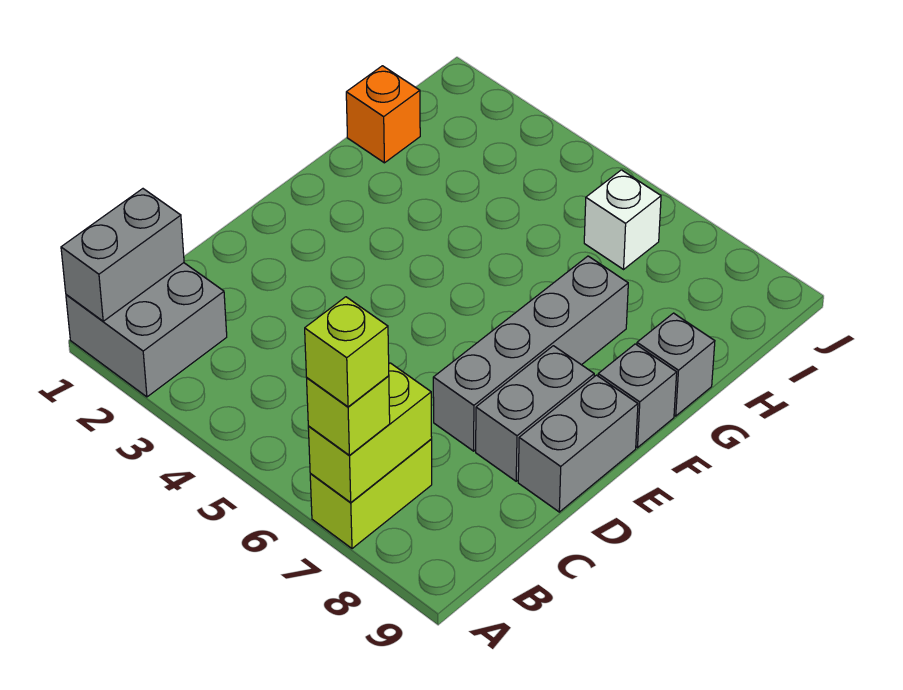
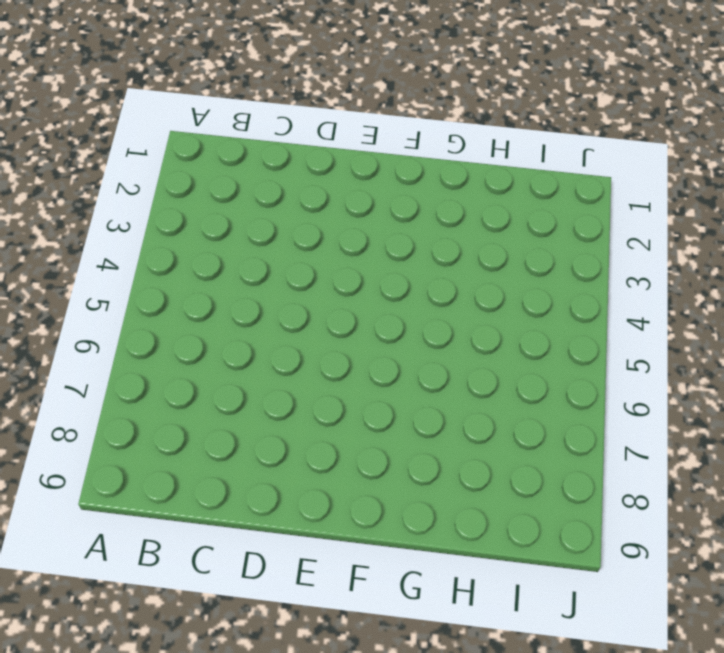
none -> grey brick A1:B2 level 1
none -> lime brick A7:B7 level 1
none -> grey brick D7:G7 level 1

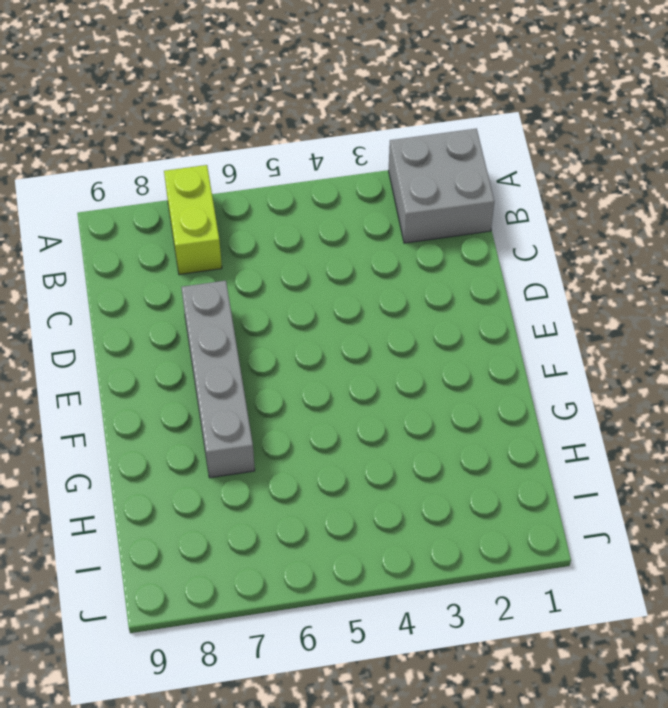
none -> grey brick D8:E8 level 1
none -> grey brick D9:E9 level 1
none -> grey brick F9 level 1

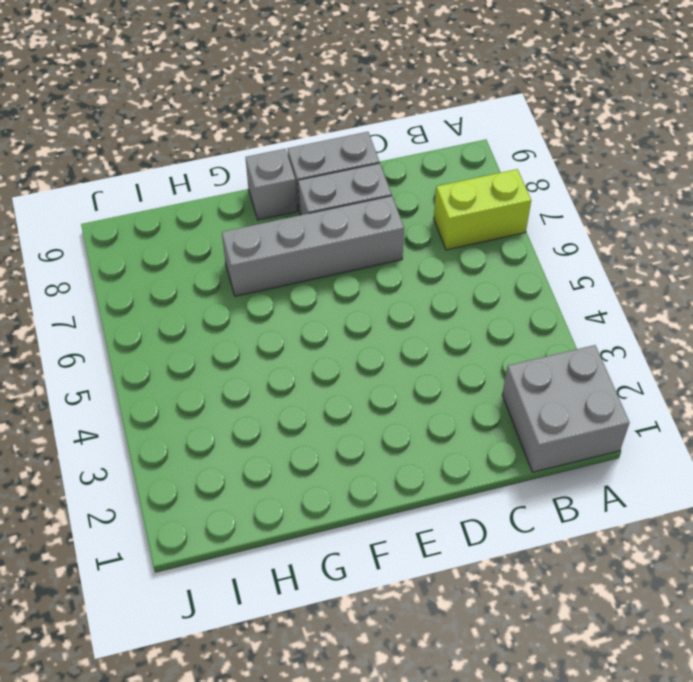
none -> grey brick G9 level 1
none -> orange brick H1 level 1
none -> white brick I6 level 1

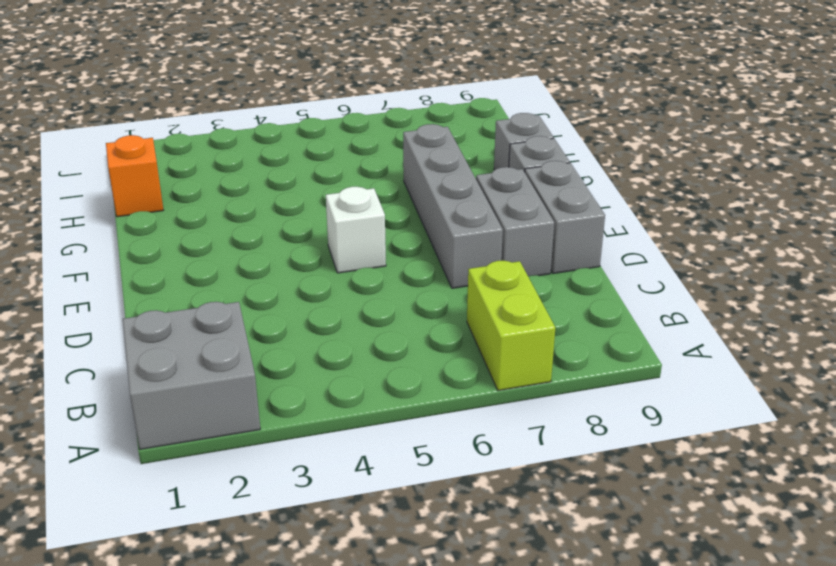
white brick E5 level 1 -> white brick I6 level 1
none -> grey brick A1:B1 level 2
none -> lime brick A7:B7 level 2
none -> lime brick A7 level 3

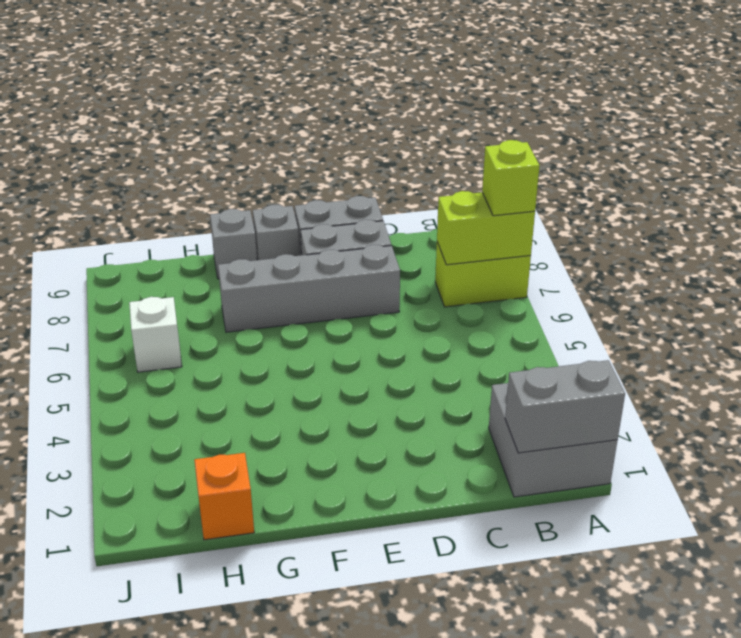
none -> lime brick A7 level 4

